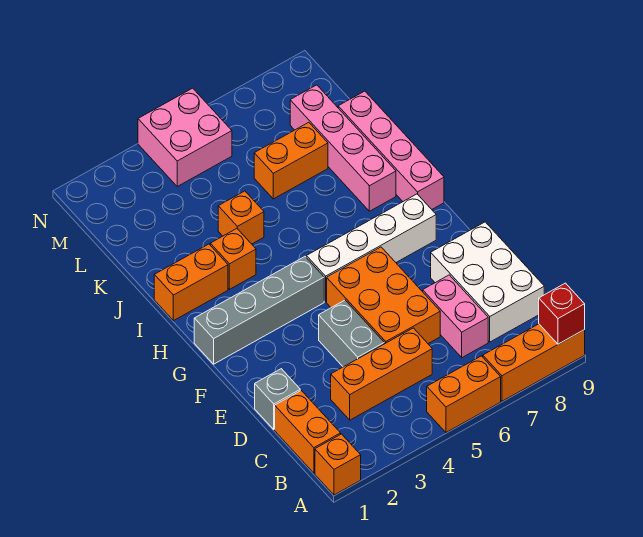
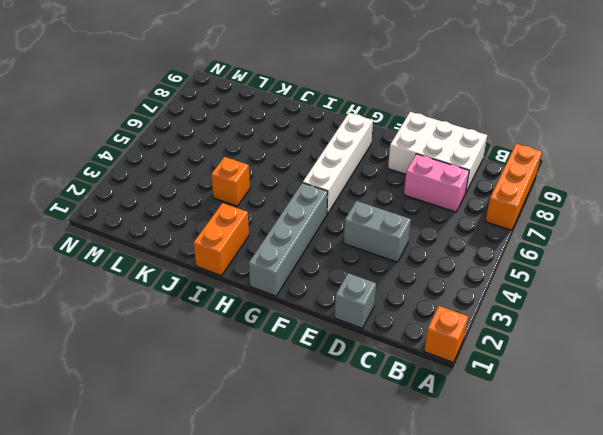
none -> orange brick A5:A6 level 1
none -> orange brick B1:C1 level 1
none -> orange brick C3:C5 level 1

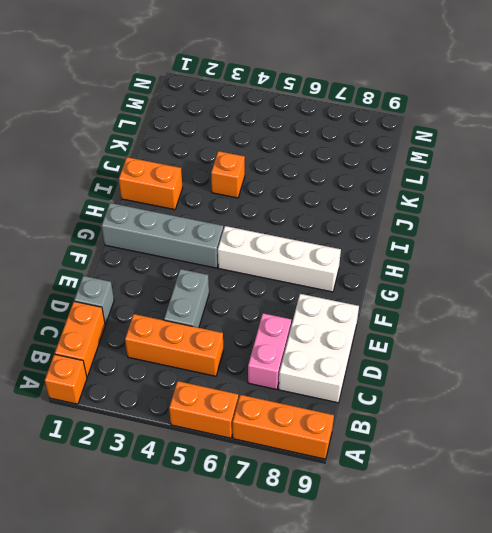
none -> orange brick D5:F6 level 1
none -> pink brick H9:K9 level 1
none -> orange brick I3 level 1

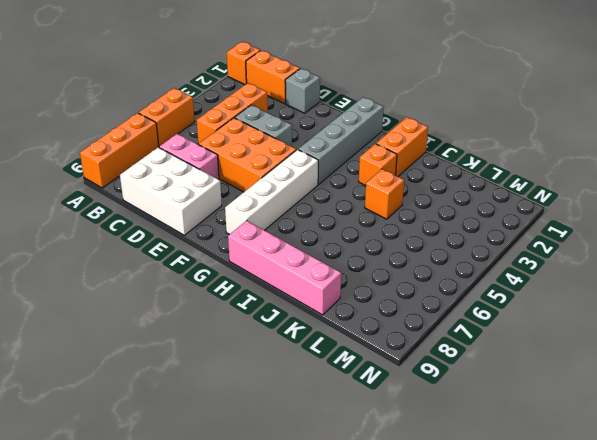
none -> pink brick I8:L8 level 1
none -> orange brick K6:K7 level 1
none -> pink brick M4:N5 level 1

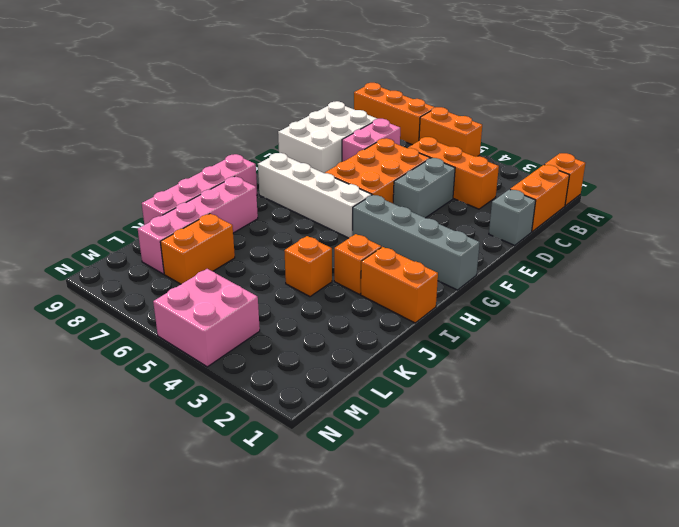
orange brick K7:L7 level 1 -> orange brick K6:K7 level 1
none -> red brick A9 level 2

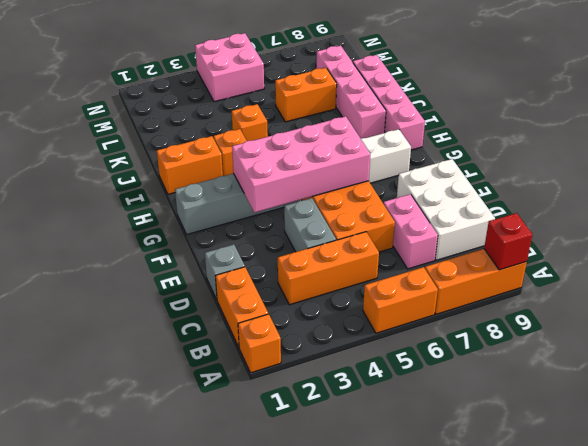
pink brick F3:G6 level 2 -> none

